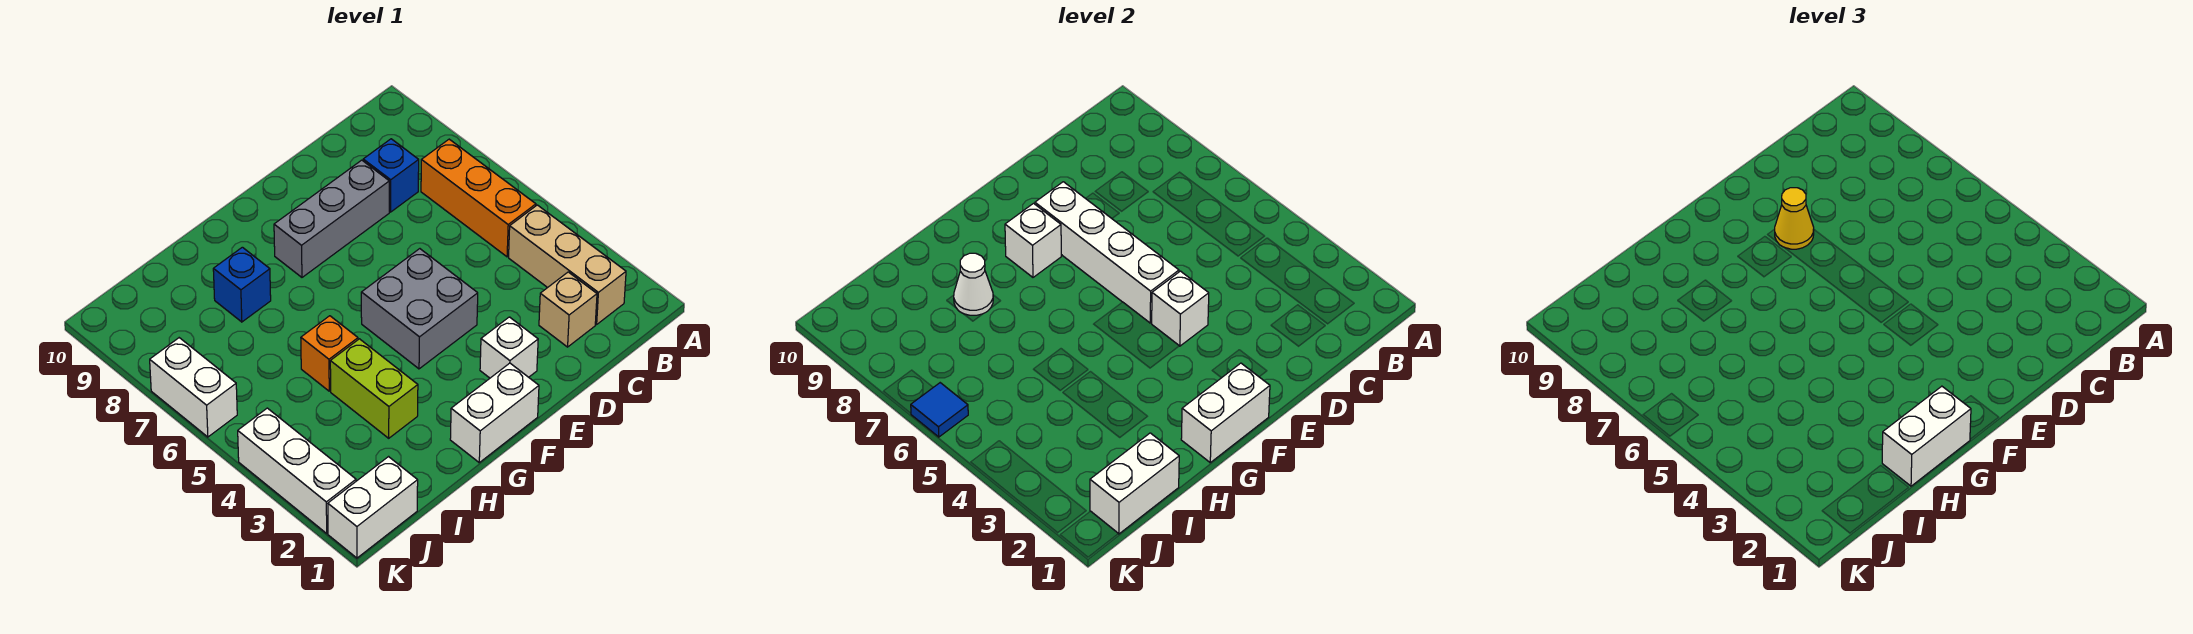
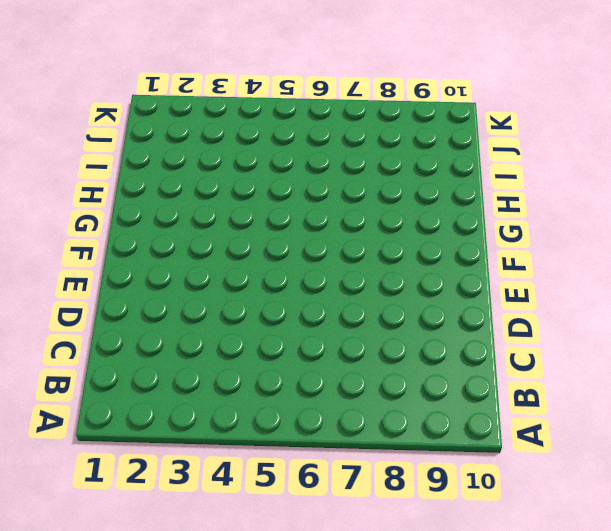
none -> tan brick B2:B4 level 1
none -> orange brick B5:B7 level 1
none -> tan brick C2 level 1

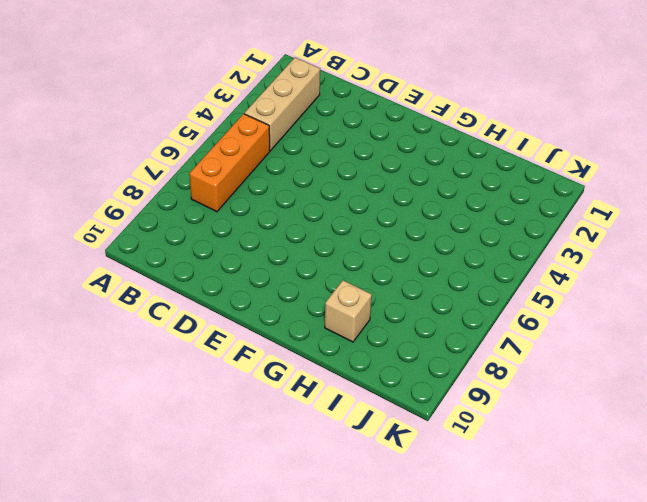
tan brick H9 level 1 -> tan brick C2 level 1
none -> blue brick C8 level 1
none -> grey brick D8:F8 level 1
none -> white brick E2 level 1

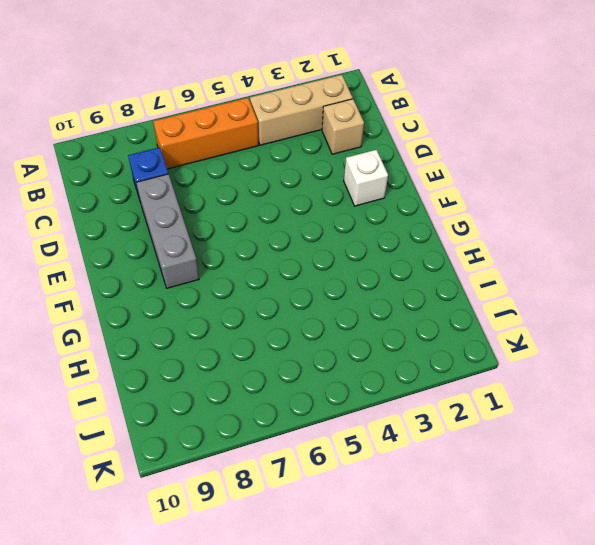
none -> grey brick E4:F5 level 1
none -> white brick F1:G1 level 1
none -> lime brick H3:H4 level 1

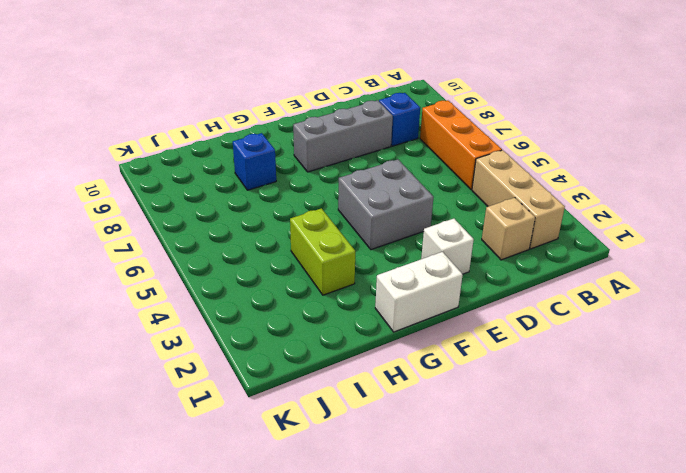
none -> orange brick H5 level 1
none -> white brick J1:K1 level 1
none -> white brick K2:K4 level 1

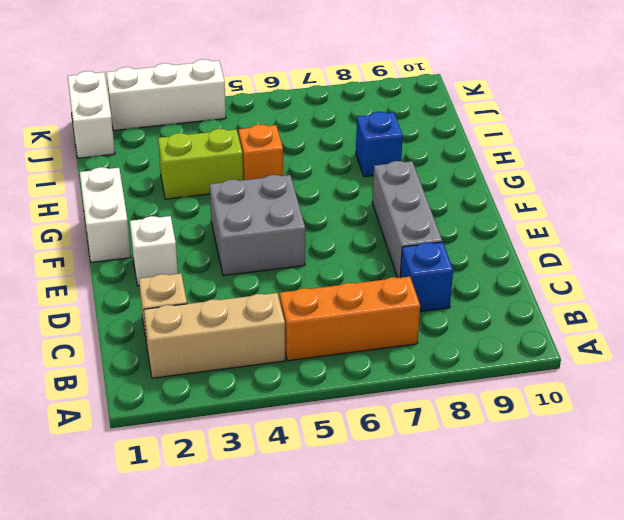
none -> white brick K6:K7 level 1
none -> white brick E4 level 2
none -> white brick E5:E8 level 2

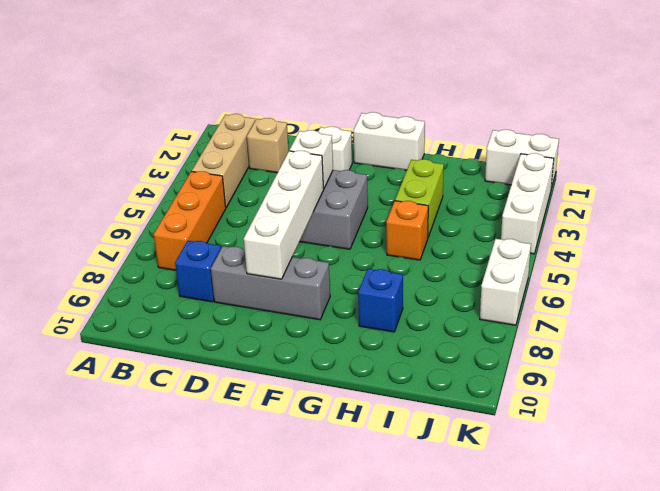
none -> white brick F1:G1 level 2
none -> white brick F8 level 2
none -> white cone H8 level 2

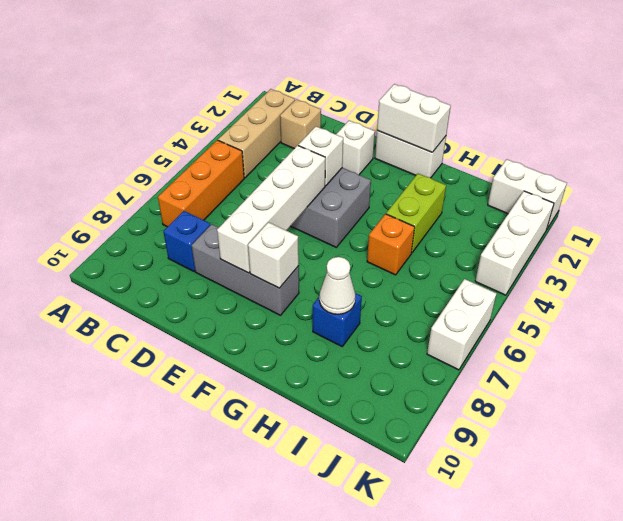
none -> white brick I1:J1 level 2
none -> blue tile K6 level 2
none -> yellow cone E8 level 3

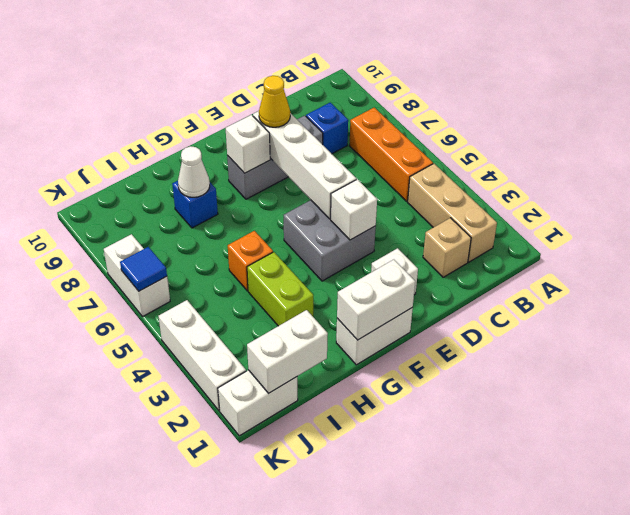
none -> white brick G1:H1 level 3

